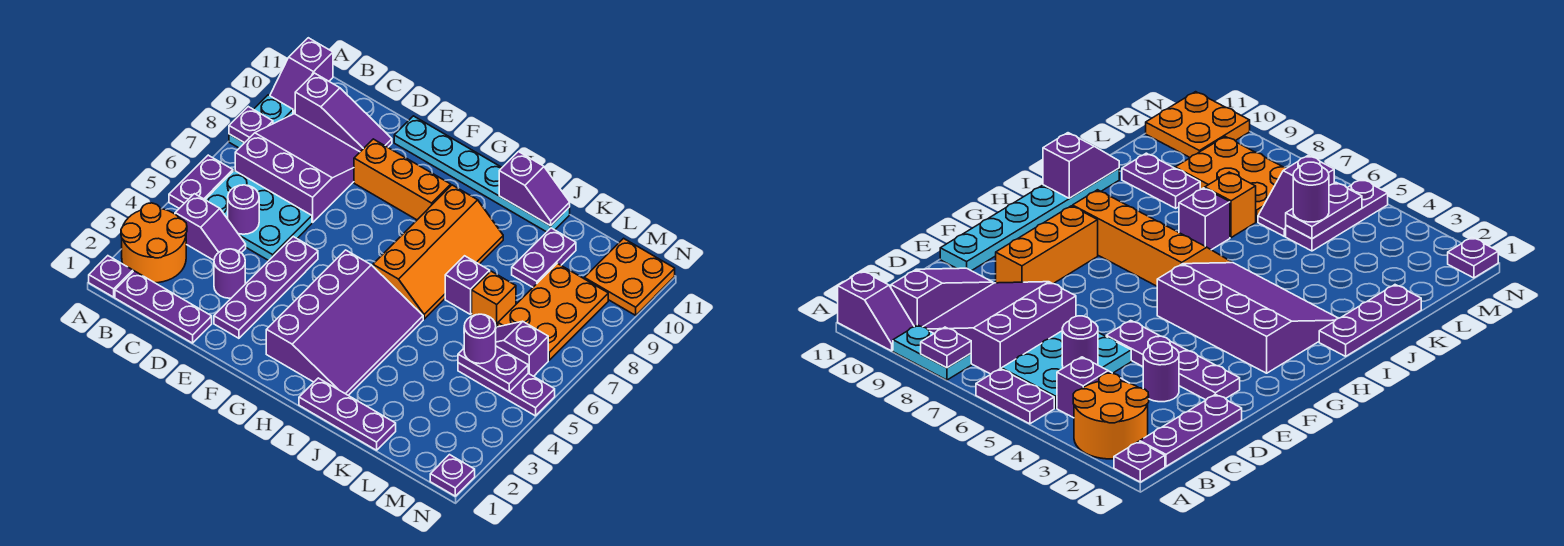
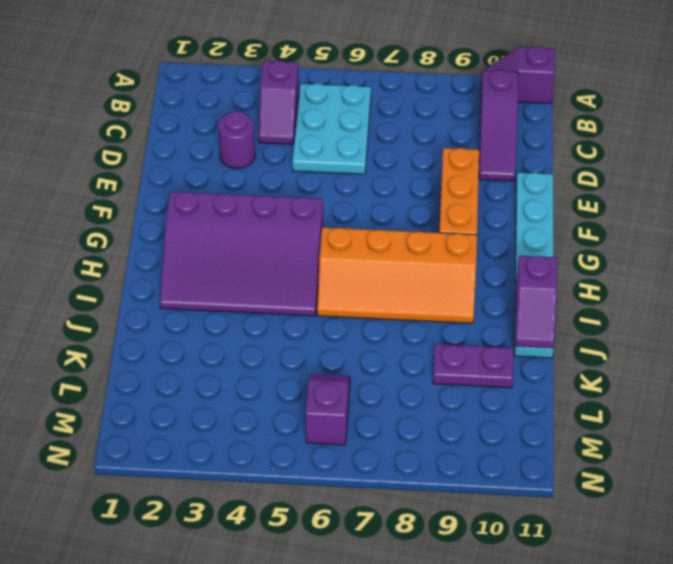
none -> purple plate A1 level 1
none -> orange round brick A2:B3 level 1
none -> purple plate A5:A6 level 1
none -> cyan plate A8:A9 level 1

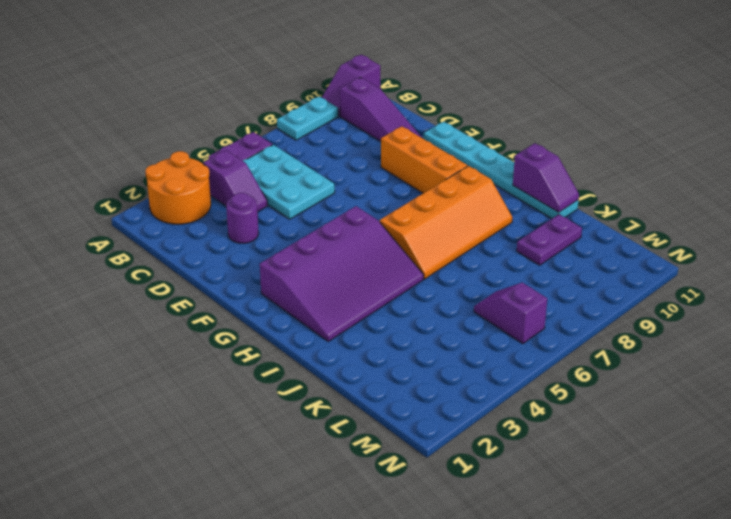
none -> purple plate A1 level 1
none -> purple plate B1:D1 level 1
none -> purple slope B7:D9 level 1 top 7
none -> purple plate E2:E5 level 1

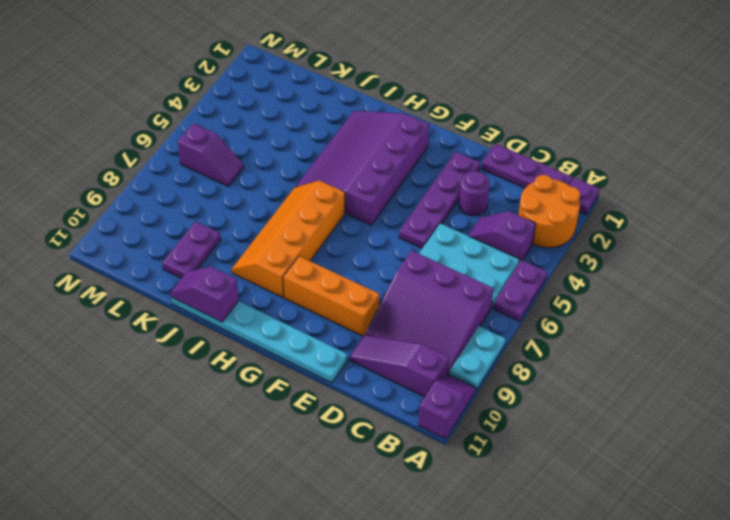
none -> purple plate I1:K1 level 1
none -> purple brick J7 level 1
none -> orange brick K7 level 1
none -> purple plate L5:N5 level 1

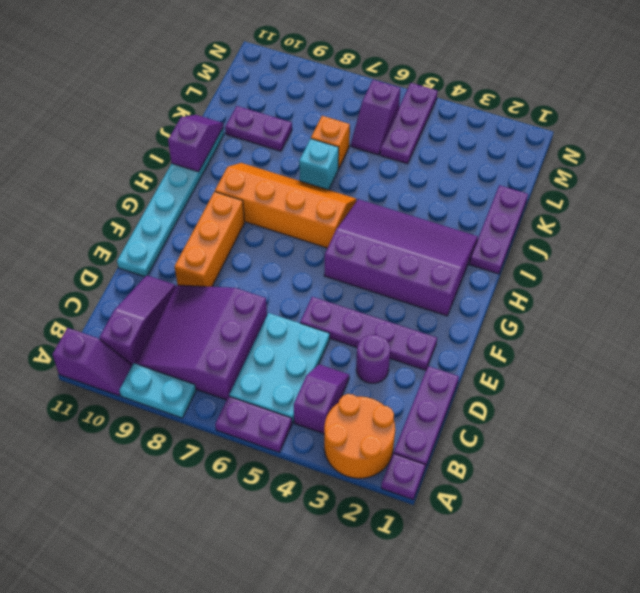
cyan brick J7 level 1 -> purple brick J7 level 1
none -> orange plate L7:M9 level 1
none -> orange plate M10:N11 level 1
none -> purple plate N1 level 1
none -> purple plate A8 level 2

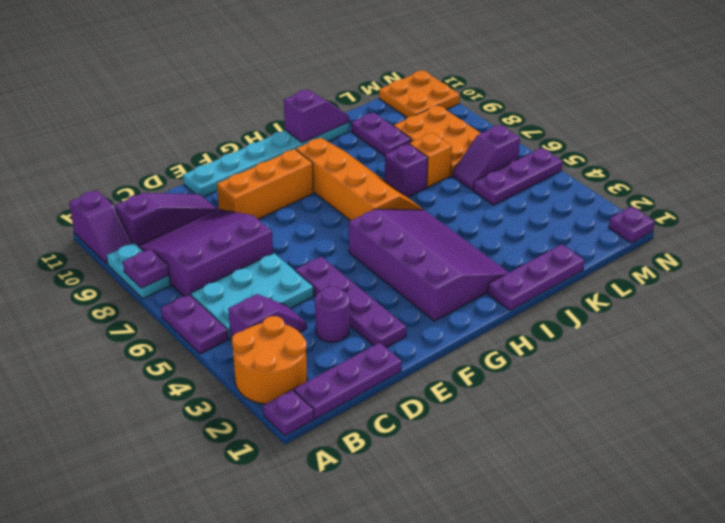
none -> purple round brick C5 level 2
none -> purple plate L5:M5 level 2
none -> purple round brick L5 level 3

